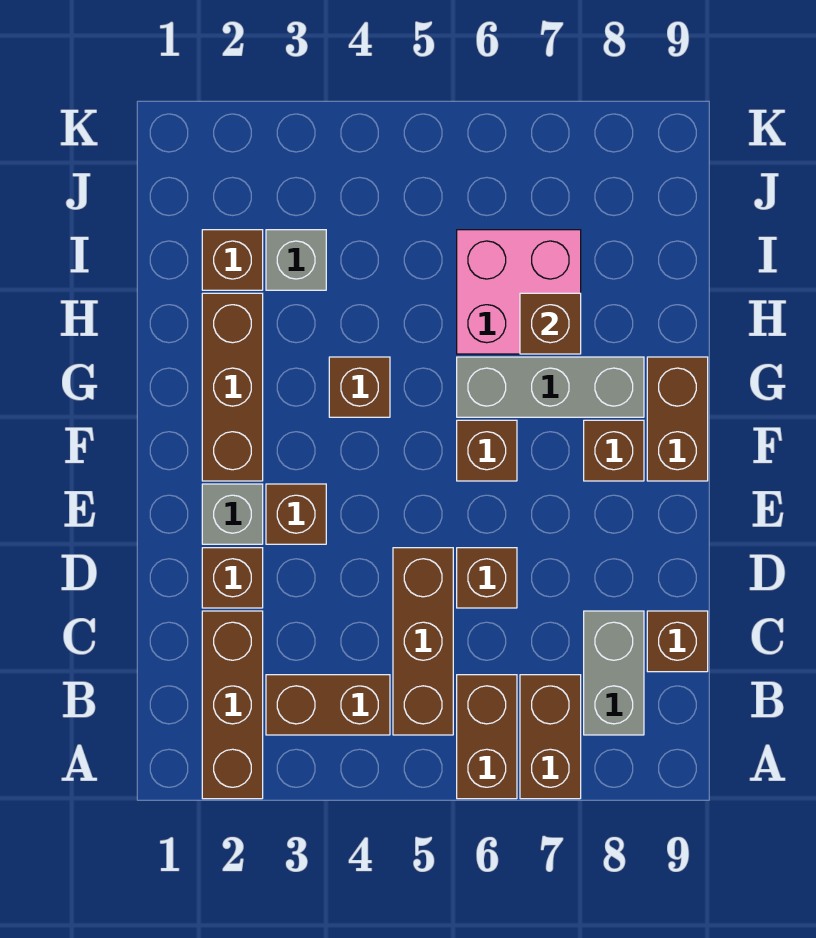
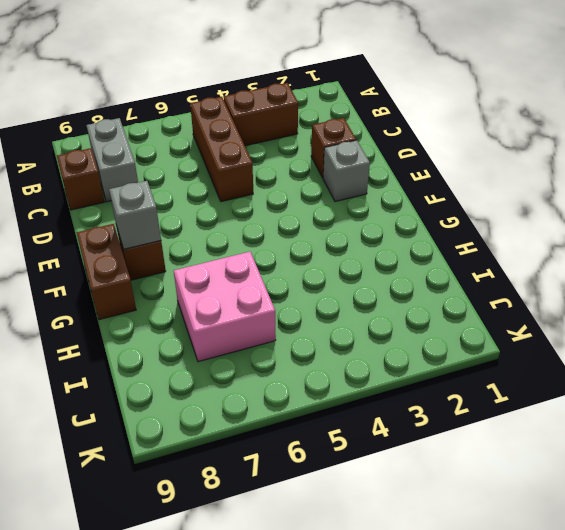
grey brick F8 level 2 -> grey brick I3 level 1
none -> brown brick A2:C2 level 1
none -> brown brick A6:B6 level 1
none -> brown brick A7:B7 level 1

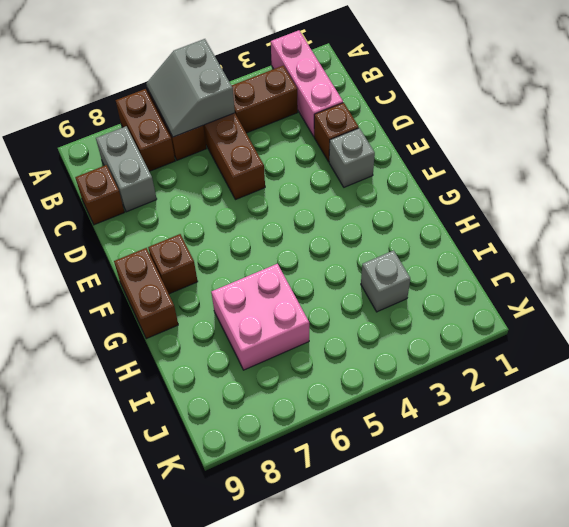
pink brick A2:C2 level 1 -> brown brick A2:C2 level 1
grey slope A5:B6 level 2 top 5 -> none
none -> brown brick D6 level 1
none -> brown brick E3 level 1
none -> brown brick F2:H2 level 1

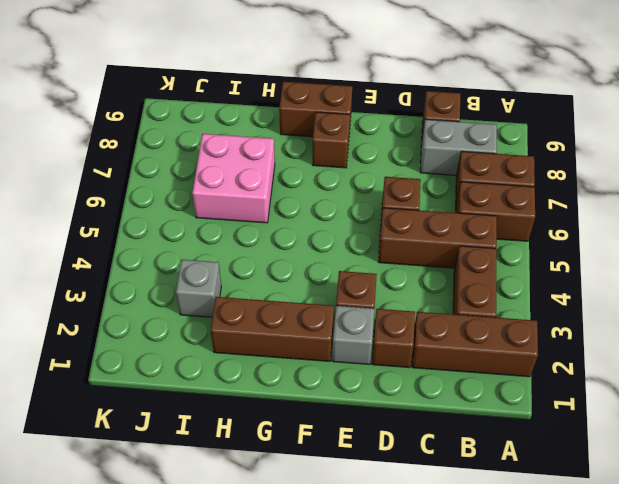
none -> brown brick F6 level 1
none -> brown brick G4 level 1
none -> grey brick G6:G8 level 1

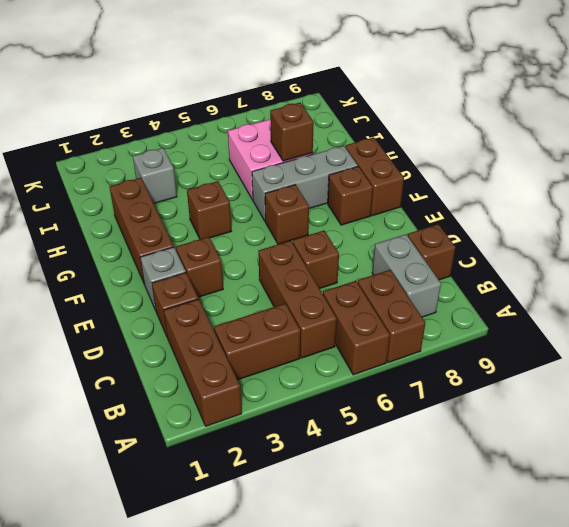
none -> brown brick I2 level 1

